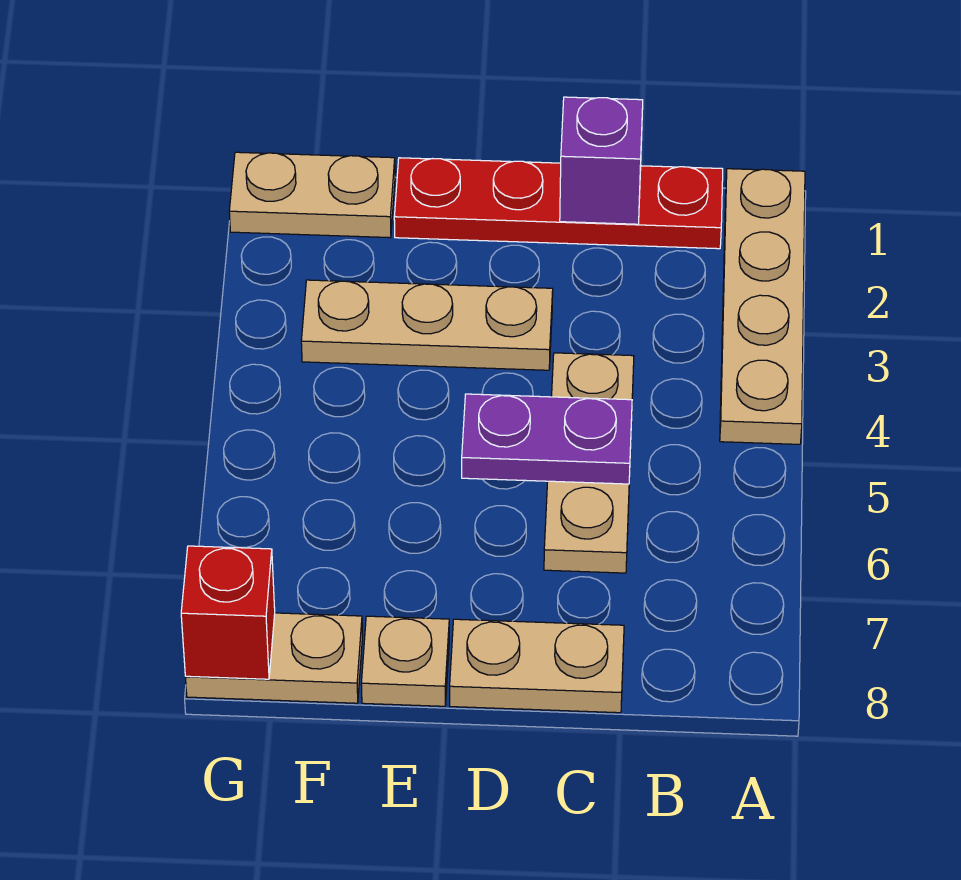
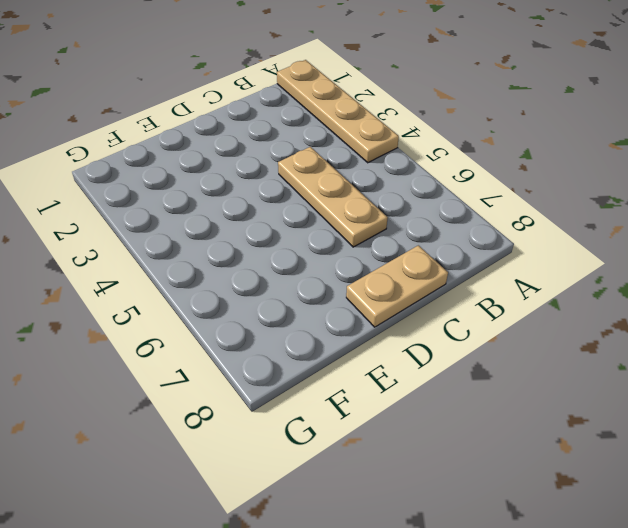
none -> red plate B1:E1 level 1
none -> tan plate D3:F3 level 1

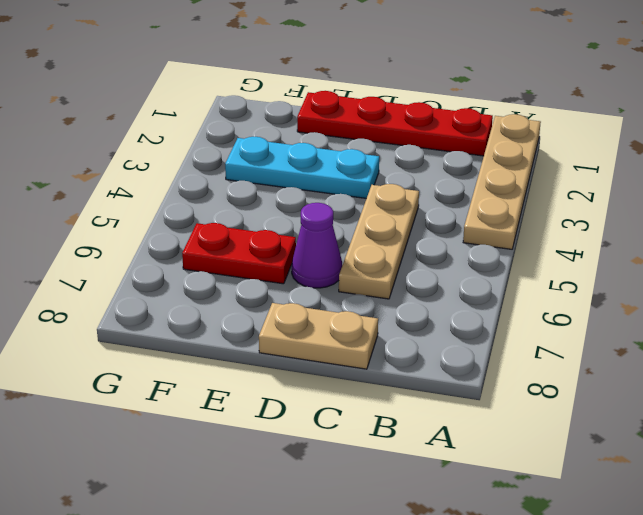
cyan plate D3:F3 level 1 -> tan plate D3:F3 level 1
purple cone D6 level 1 -> none
red plate E6:F6 level 1 -> none
none -> tan plate E8 level 1
none -> tan plate F1:G1 level 1

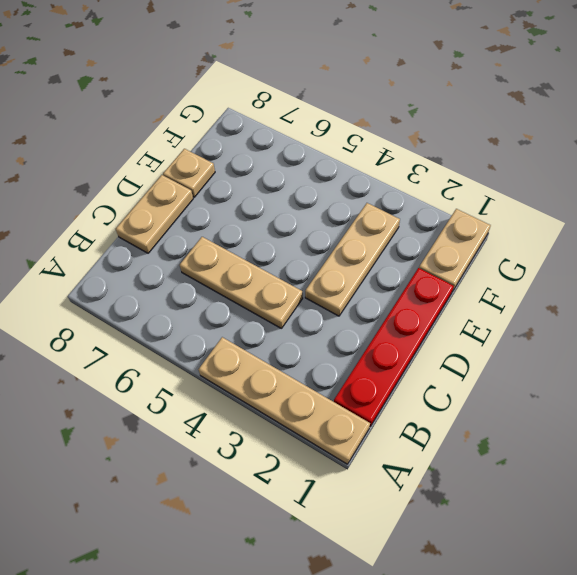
none -> tan plate F8:G8 level 1
none -> purple brick C1 level 2

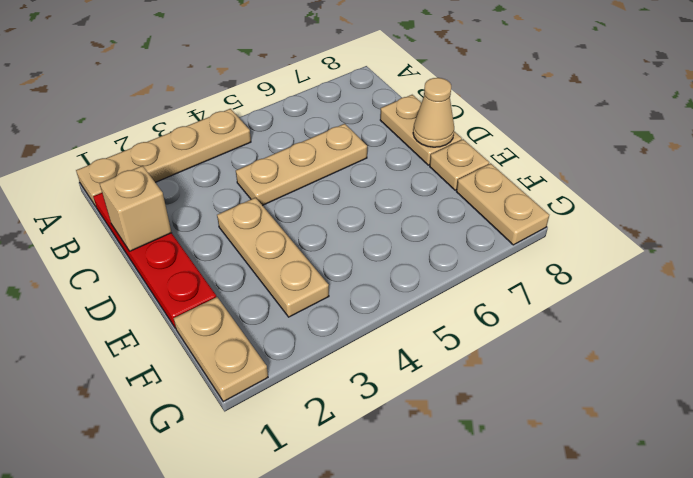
tan brick C1 level 2 -> purple brick C1 level 2
tan cone D8 level 2 -> none
none -> purple plate C5:D5 level 2
none -> red brick G8 level 2

